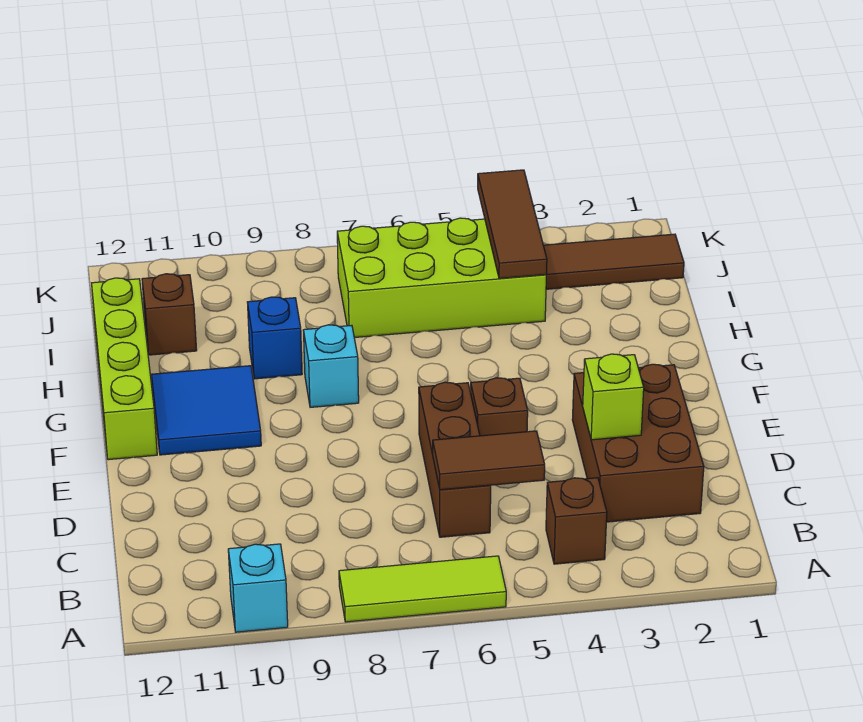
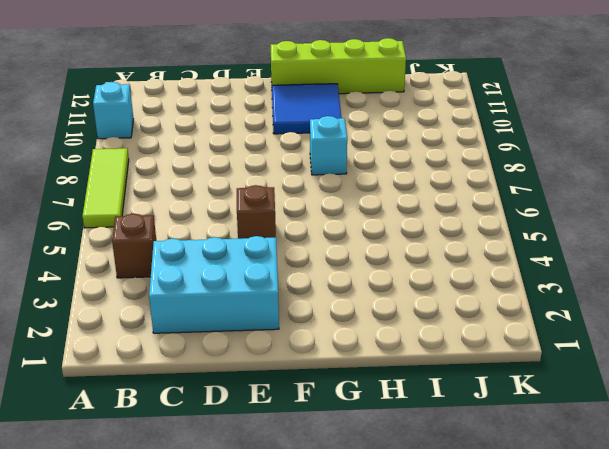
cyan brick C2:E3 level 1 -> brown brick C2:E3 level 1
none -> brown brick C6:E6 level 1
none -> blue brick H9 level 1
none -> lime brick I4:J7 level 1

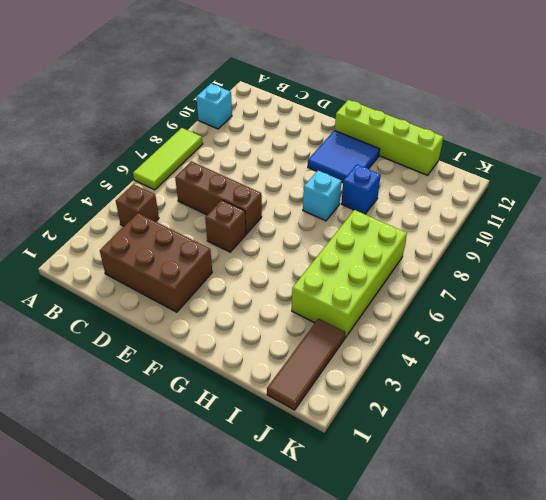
none -> brown brick I11 level 1
none -> brown tile C5:C6 level 2
none -> lime brick D3 level 2

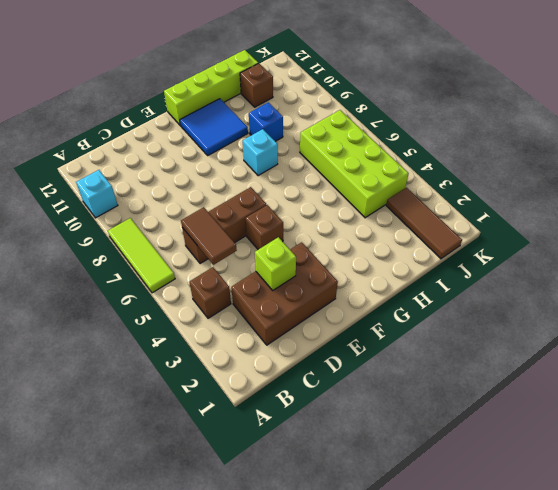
none -> brown tile I4:K4 level 2

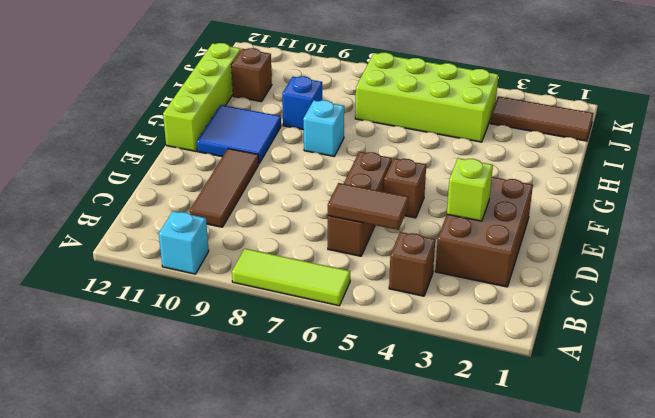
brown tile C10:E10 level 1 -> brown tile I4:K4 level 2

